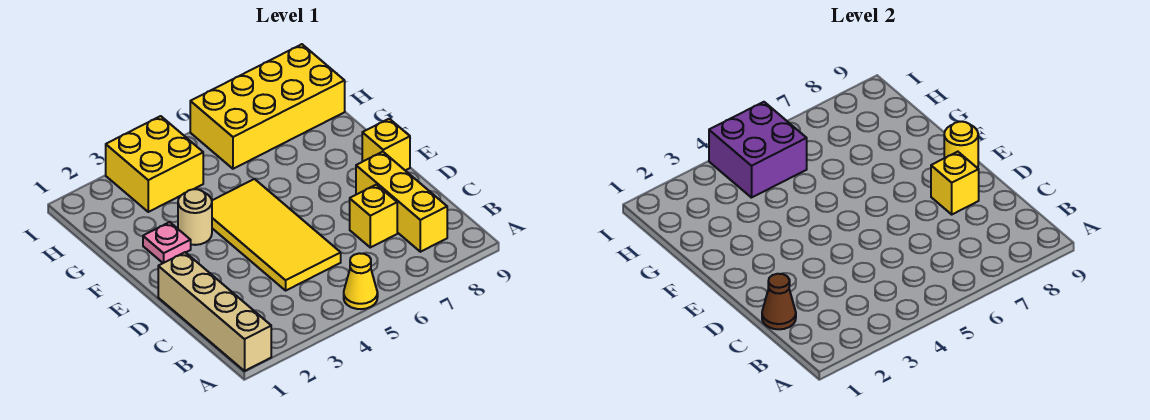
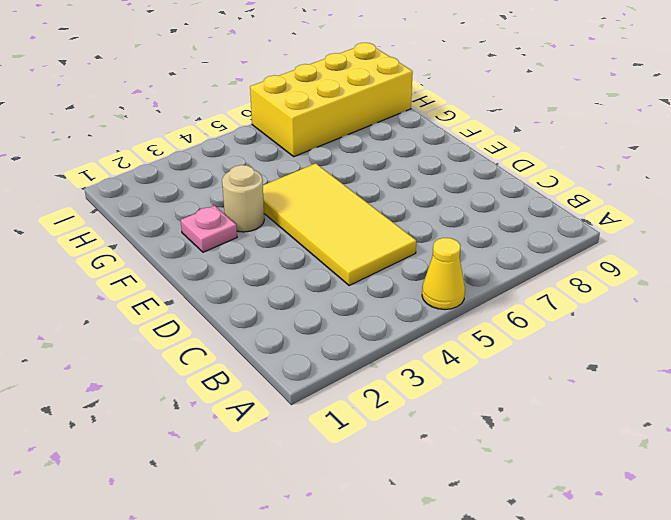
none -> tan brick A1:D1 level 1
none -> yellow brick B8:D8 level 1
none -> yellow brick C7 level 1

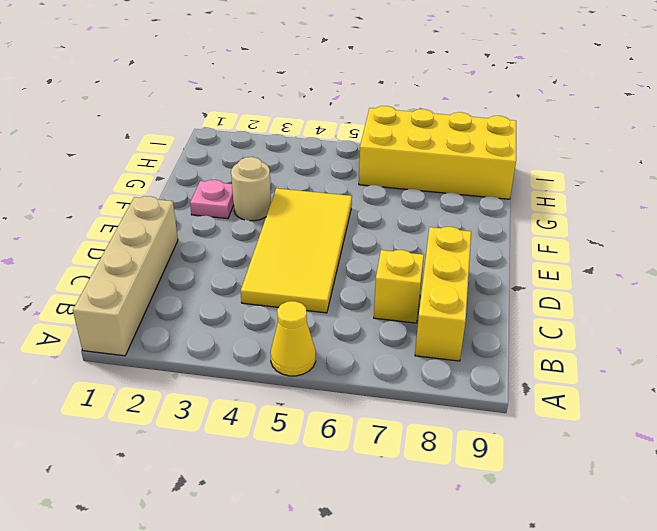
none -> yellow brick E9 level 1
none -> yellow brick H3:I4 level 1
none -> brown cone C1 level 2

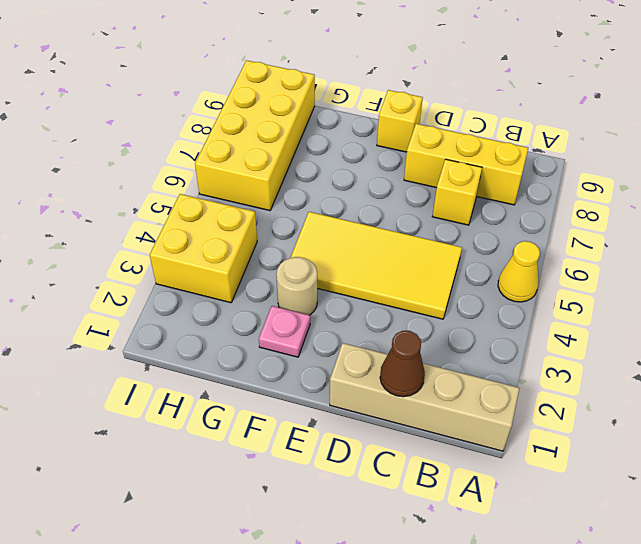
none -> yellow brick D8 level 2
none -> yellow round brick E9 level 2
none -> purple brick H4:I5 level 2

